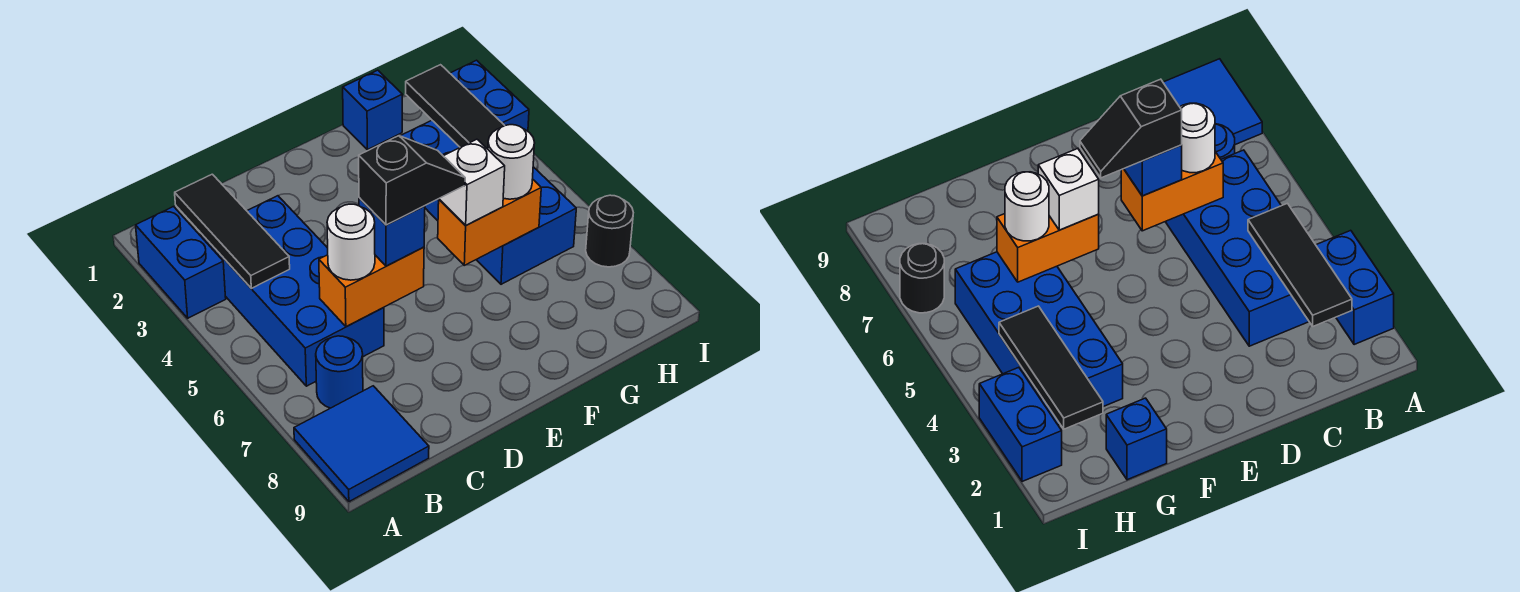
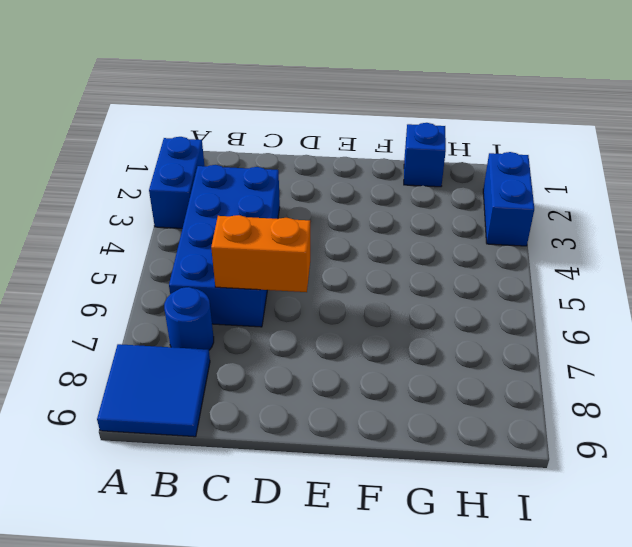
none -> blue brick G3:H6 level 1
none -> black round brick I7 level 1
none -> black tile B2:B4 level 2

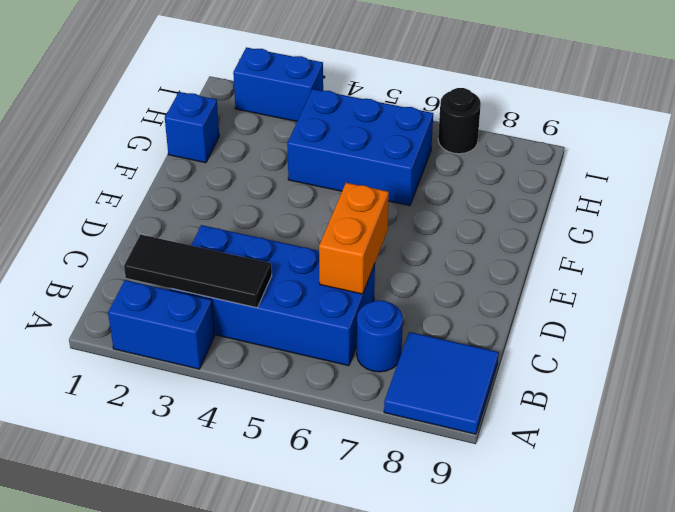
blue brick G4:H6 level 1 -> blue brick G3:H6 level 1
none -> orange brick F6:G6 level 2
none -> black tile H2:H4 level 2
none -> white round brick C6 level 3

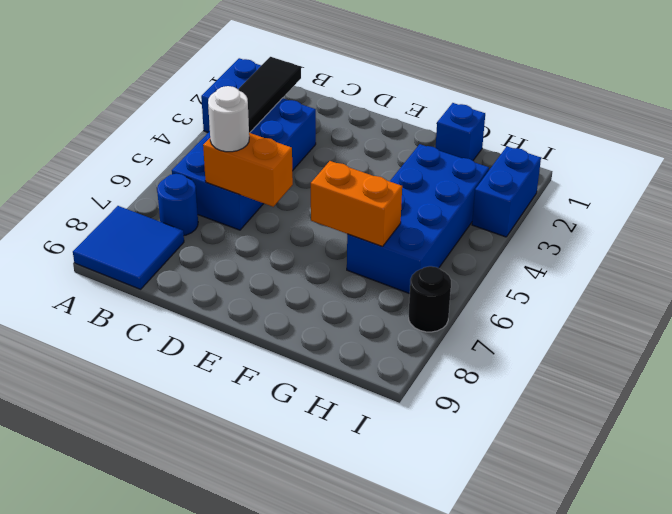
none -> black tile H2:H4 level 2
none -> blue brick D6 level 3
none -> white brick F6 level 3

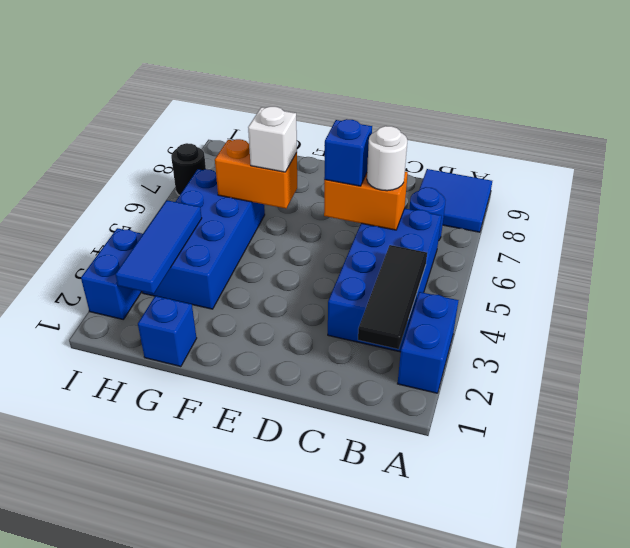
blue tile H2:H4 level 2 -> black tile H2:H4 level 2
none -> white round brick G6 level 3
none -> black slope D6:E6 level 4 top D

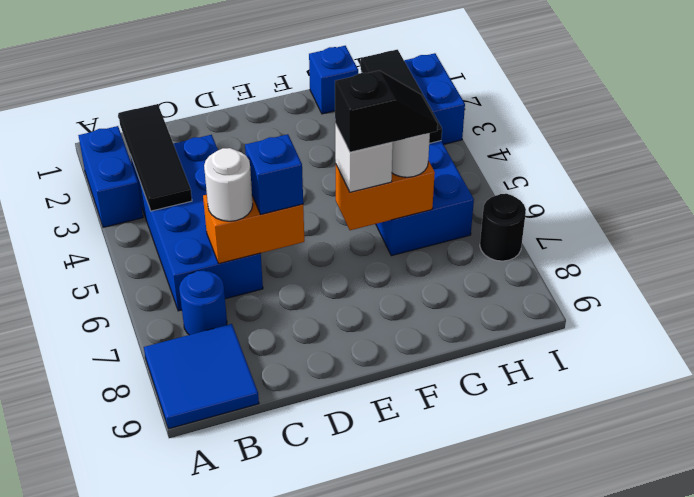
black slope F6:G6 level 4 top F -> black slope D6:E6 level 4 top D

